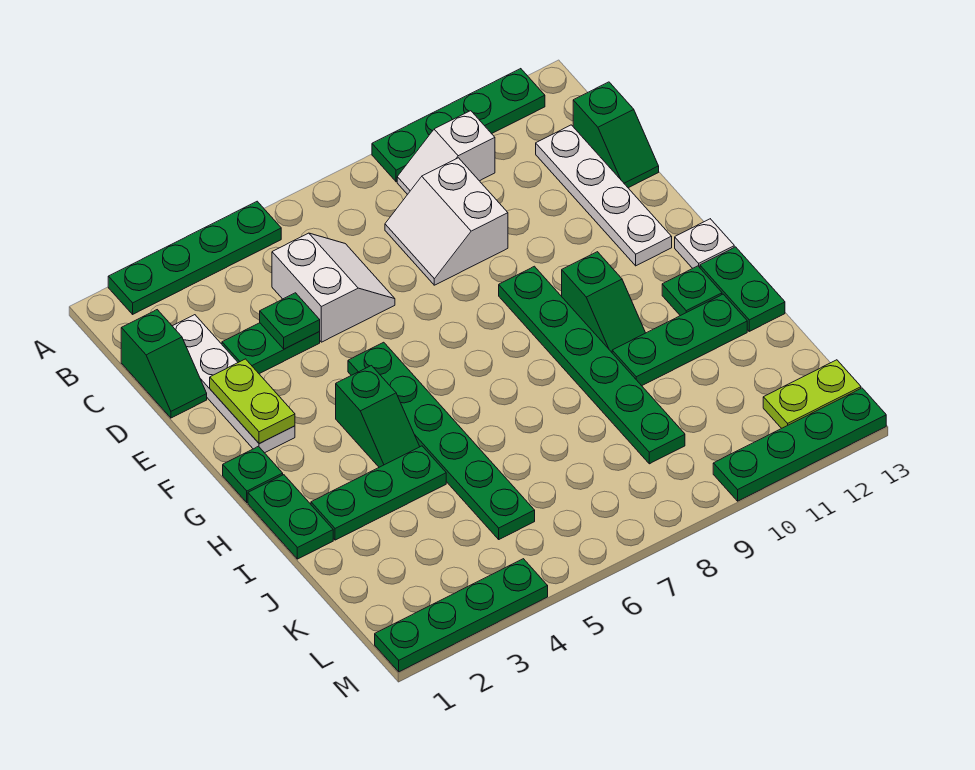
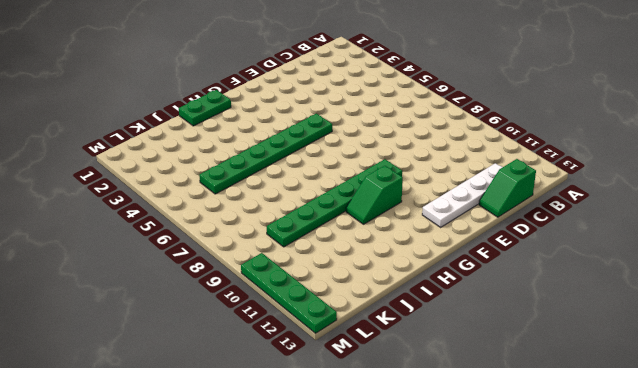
none -> green plate A2:A5 level 1
none -> green plate A9:A12 level 1
none -> white slope B9:B10 level 1 top 10

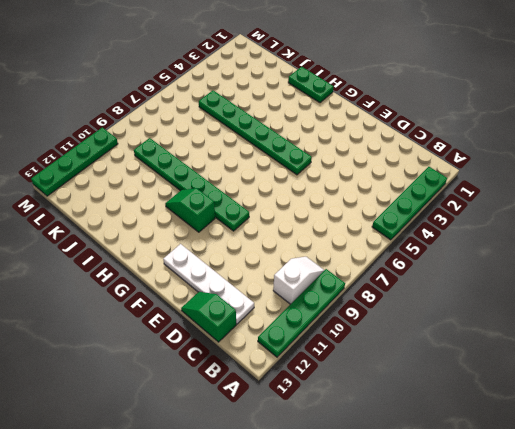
none -> green slope C1:D1 level 1 top C
none -> white plate C2:F2 level 1
none -> white slope C5:D6 level 1 top 5

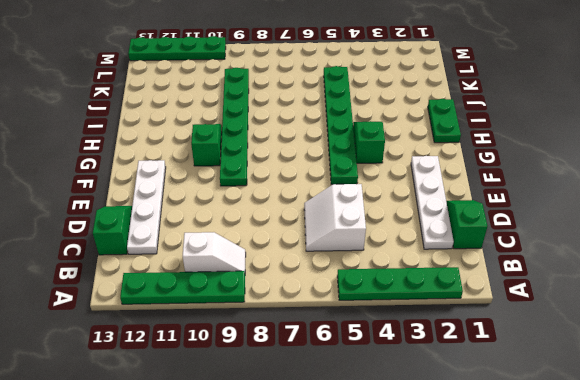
none -> white slope C8:D9 level 1 top 9
none -> green plate D3:D4 level 1
none -> green plate G1 level 1

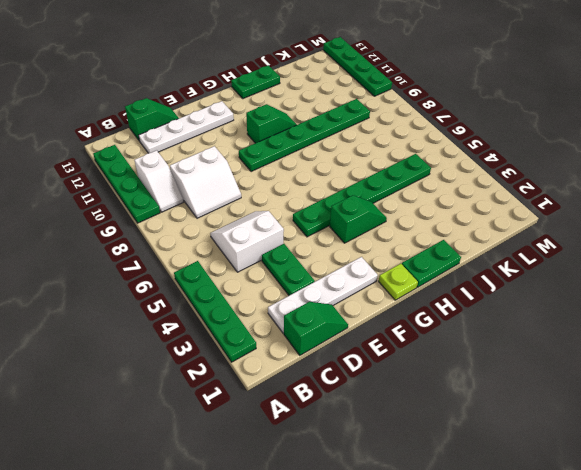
lime plate G1 level 1 -> green plate G1 level 1
none -> white plate G13 level 1
none -> green plate H12 level 1
none -> green plate I2:I4 level 1

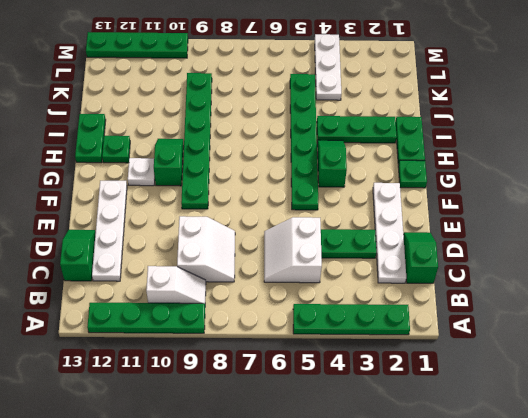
white plate G11 level 1 -> white plate G13 level 1
white plate K4:M4 level 1 -> green plate M1:M4 level 1
none -> green plate I10:I12 level 1
none -> lime plate L12:L13 level 1
none -> green plate D4 level 2

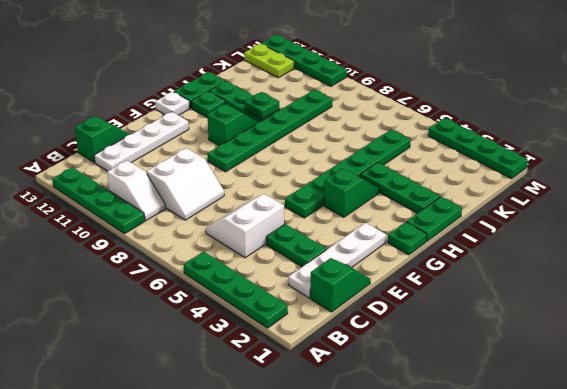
green plate I10 level 2 -> green plate D4 level 2
none -> lime plate E2:F2 level 2

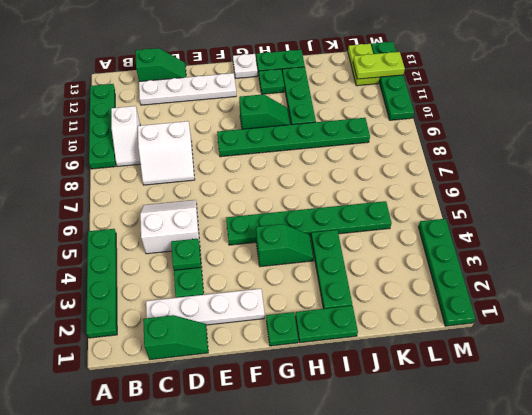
lime plate L12:M12 level 2 -> lime plate E2:F2 level 2

